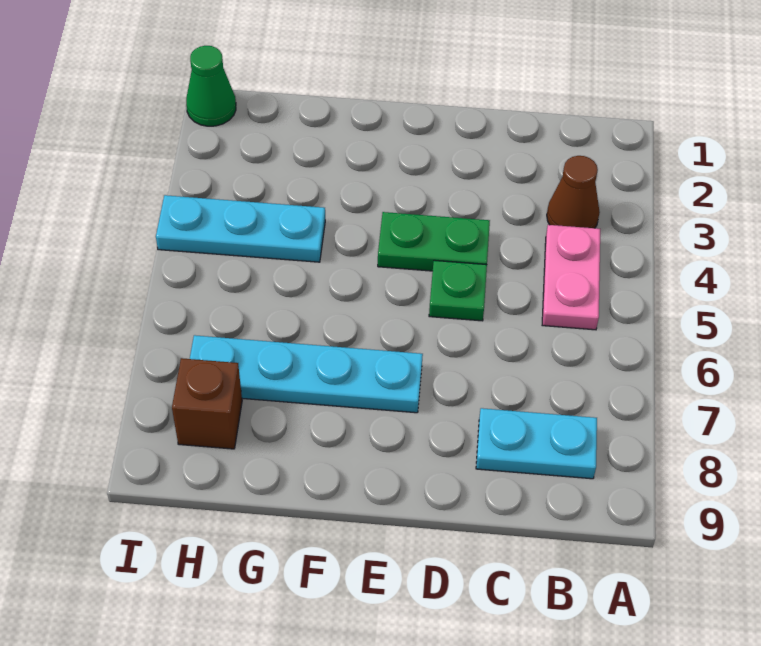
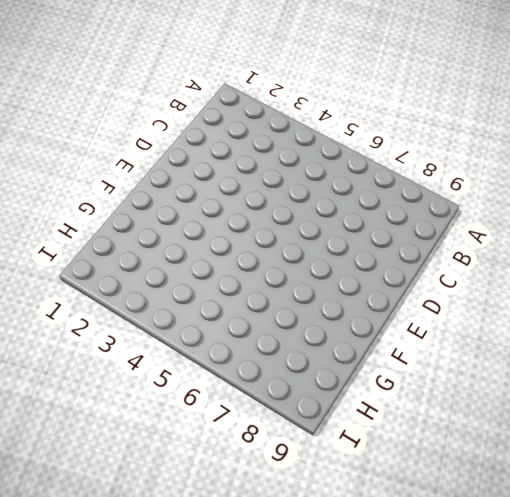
none -> brown cone B3 level 1
none -> pink plate B4:B5 level 1

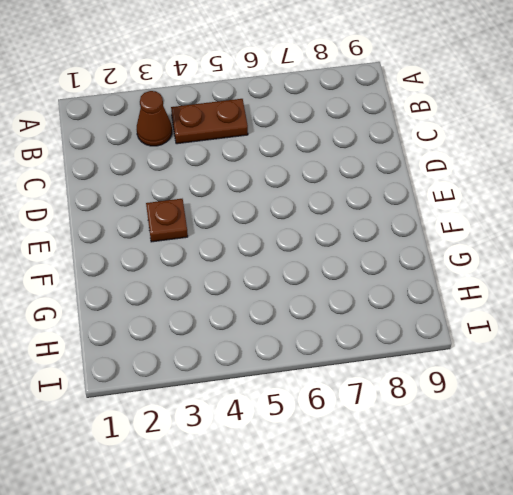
brown plate B4:B5 level 1 -> pink plate B4:B5 level 1
brown plate E3 level 1 -> none
none -> cyan plate B8:C8 level 1
none -> green plate D4:E4 level 1

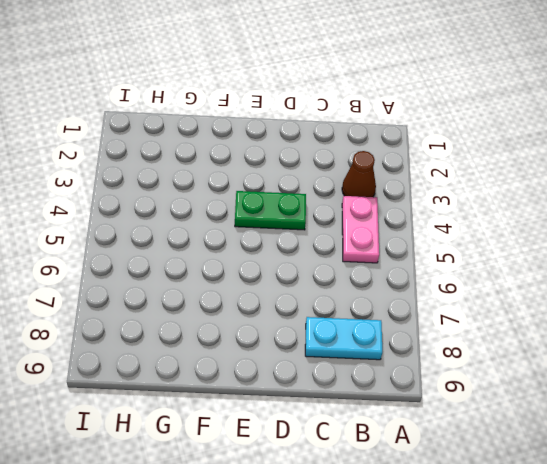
none -> green plate D5 level 1
none -> cyan plate E7:H7 level 1

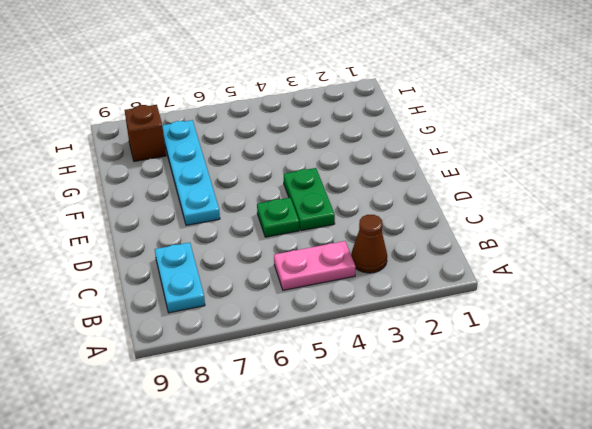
none -> cyan plate G4:I4 level 1
none -> green cone I1 level 1

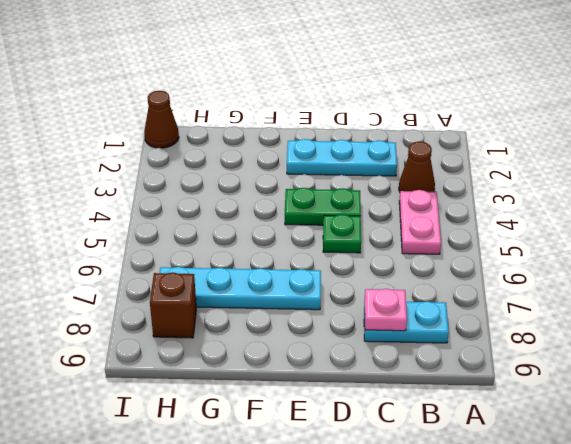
cyan plate C2:E2 level 1 -> cyan plate G4:I4 level 1
pink plate C8 level 2 -> none
brown cone I1 level 1 -> green cone I1 level 1

